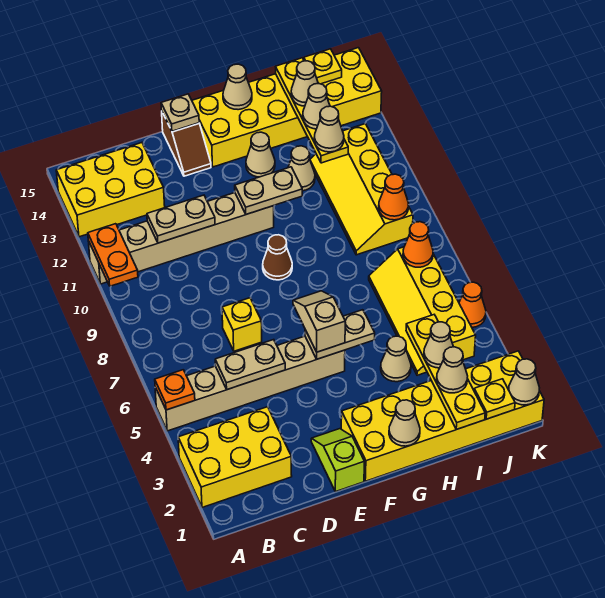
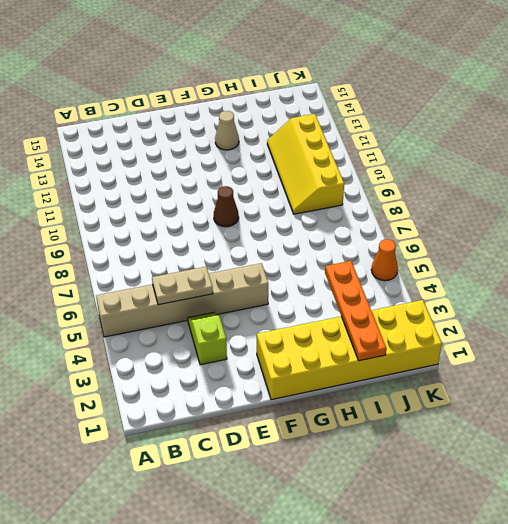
lime slope D3:D4 level 1 top 3 -> lime slope E1:E2 level 1 top 1
orange plate I1:I4 level 2 -> yellow plate I1:I4 level 2
none -> yellow brick A2:C3 level 1
none -> tan brick A11:F11 level 1
none -> yellow brick A13:C14 level 1
none -> yellow brick D7 level 1

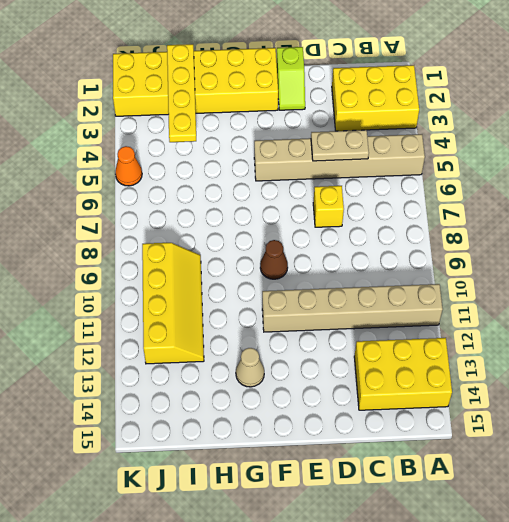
none -> brown slope E14:E15 level 1 top 15
none -> yellow brick F14:K15 level 1
none -> tan cone H4 level 1
none -> tan cone H12 level 1

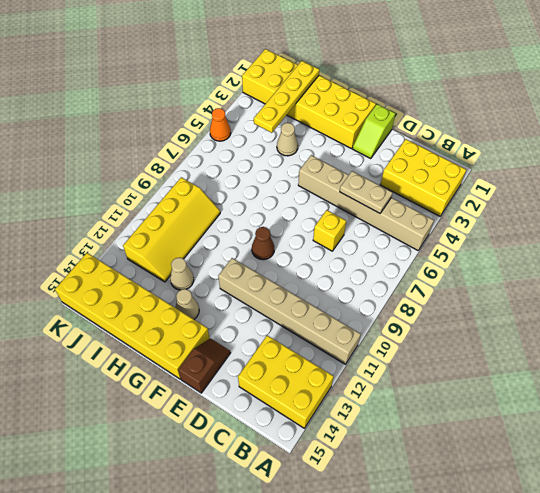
none -> yellow slope I4:J7 level 1 top J
none -> orange plate A5 level 2
none -> orange plate A10:A11 level 2
none -> tan plate C11:D11 level 2

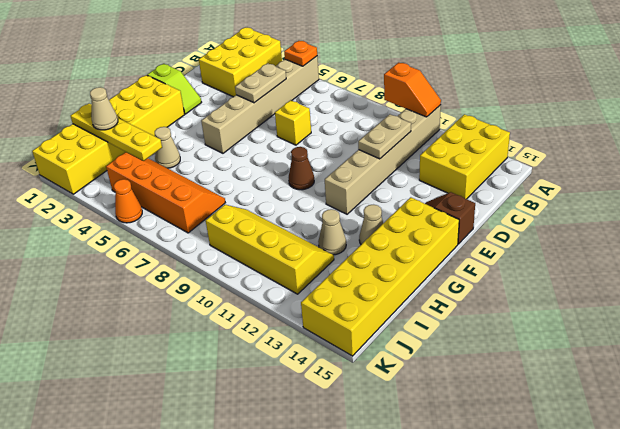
orange slope A10:A11 level 2 top 10 -> orange plate A10:A11 level 2
orange slope I4:J7 level 1 top J -> yellow slope I4:J7 level 1 top J
none -> tan plate E15 level 2
none -> tan plate F5:G5 level 2
none -> tan plate F11:G11 level 2
none -> tan cone G1 level 2

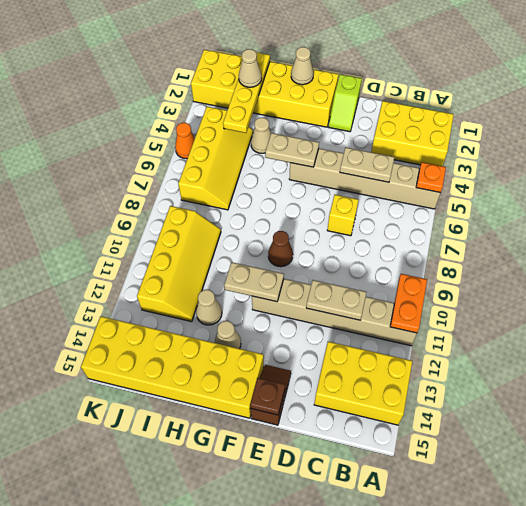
brown plate E15 level 2 -> tan plate E15 level 2
none -> tan cone G15 level 2
none -> yellow plate I12:I15 level 2
none -> yellow plate J1 level 2
none -> orange cone J7 level 2

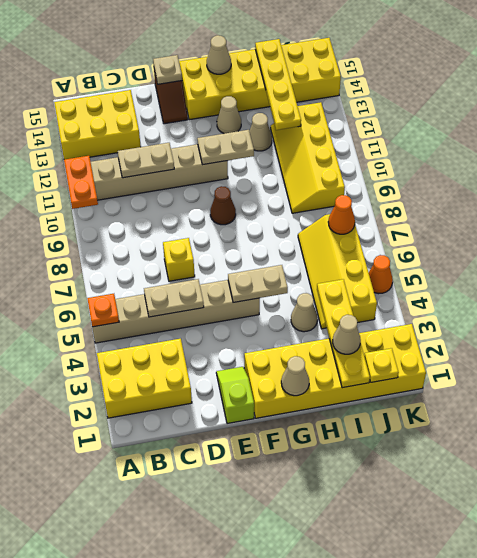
none -> orange cone J9 level 2
none -> yellow plate J15 level 2
none -> tan cone K1 level 2
none -> tan slope F5:F6 level 3 top 5

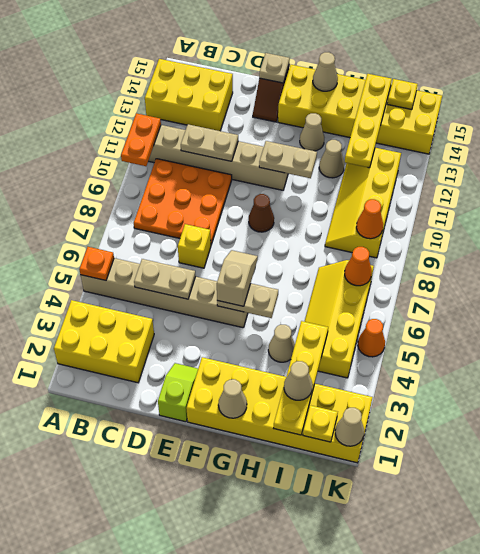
orange plate B8:D10 level 1 -> none
none -> tan cone I3 level 3
none -> tan cone I12 level 3
none -> tan cone I13 level 3
none -> tan cone I14 level 3

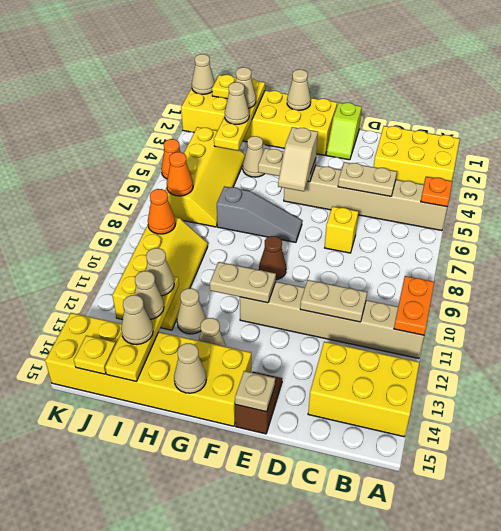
grey slope F7:H7 level 1 top H -> none

